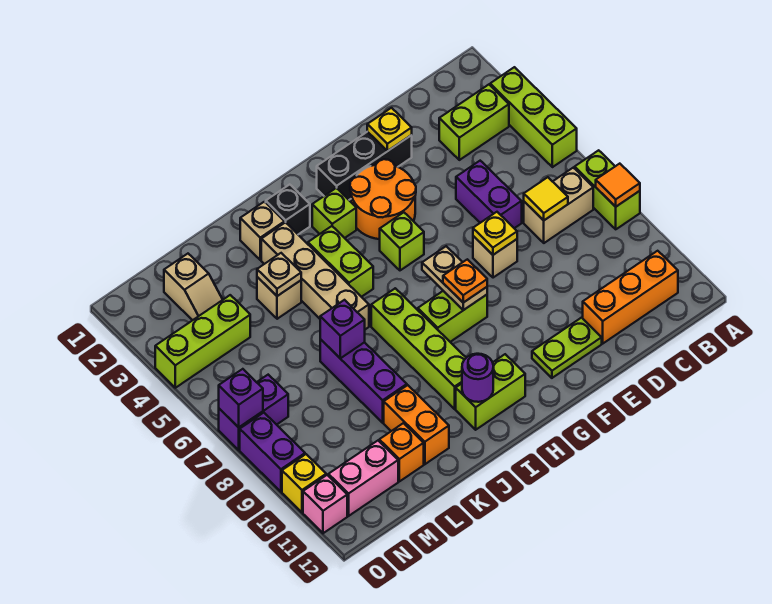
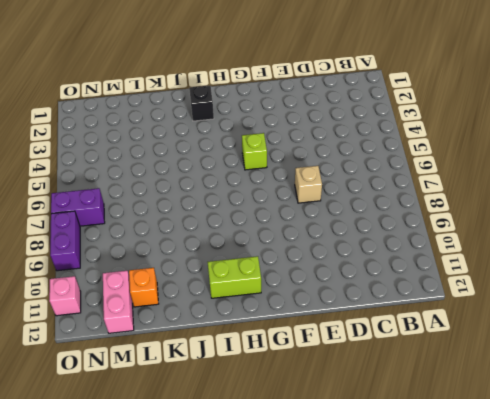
pink brick M11:M12 level 1 -> pink brick M11:N11 level 1
none -> lime brick A3:A5 level 1
none -> lime brick A7:A8 level 1
none -> lime brick B3:C3 level 1
none -> tan brick B7:C7 level 1

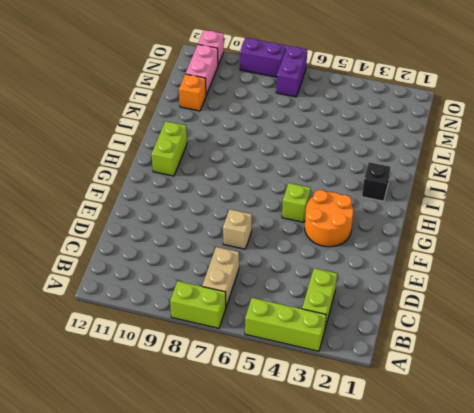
none -> orange brick B11:D11 level 1
none -> purple brick D5:D6 level 1
none -> black brick E2:G2 level 1
none -> lime plate E11:F11 level 1

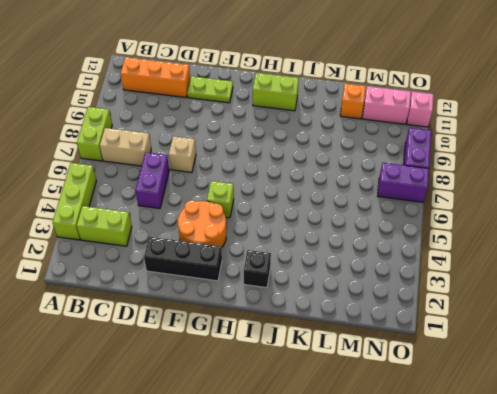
none -> lime brick G8:H8 level 1
none -> lime brick H3 level 1
none -> lime brick I4:I5 level 1
none -> lime brick I7:I10 level 1

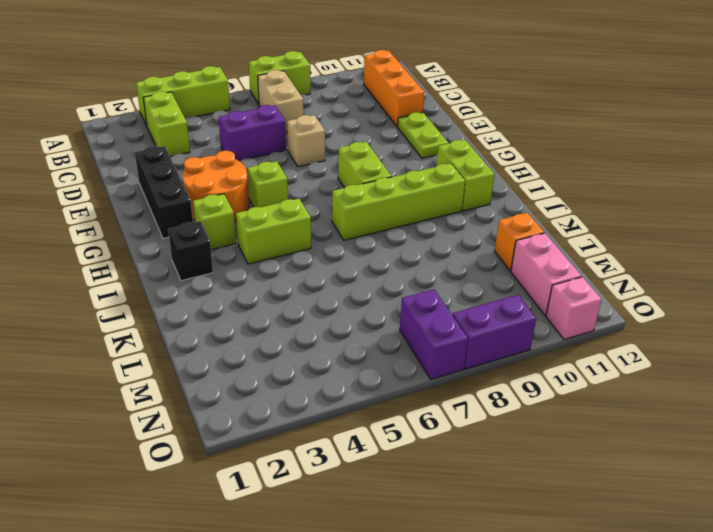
none -> tan brick J2 level 1
none -> tan brick J3:J6 level 1
none -> tan brick K4 level 1
none -> purple brick K7:K9 level 1

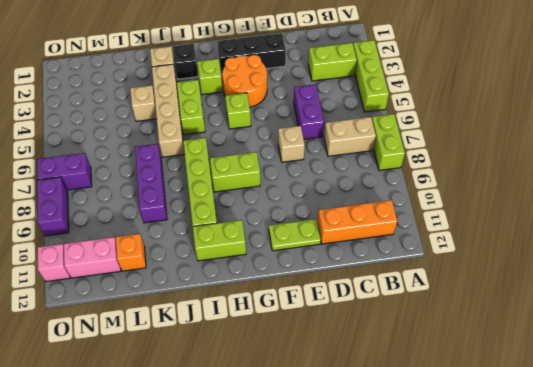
none -> orange brick K10:K11 level 1
none -> tan slope M2:M3 level 1 top 2
none -> lime brick M4:O4 level 1
none -> yellow brick O10 level 1

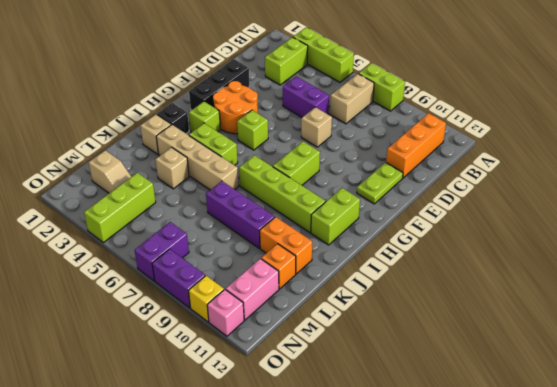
none -> orange tile A8 level 2
none -> yellow tile C7 level 2
none -> yellow plate E2 level 2
none -> yellow plate E7 level 2

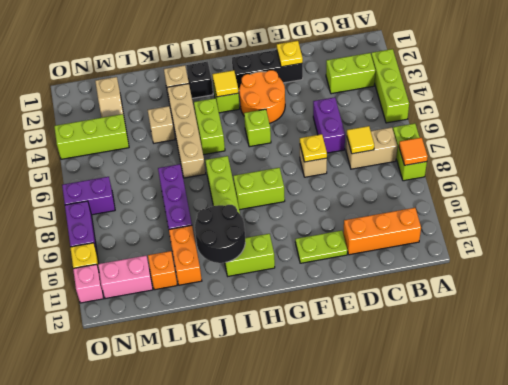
yellow tile H3 level 2 -> none
black round brick I10:J11 level 2 -> purple round brick I11 level 2
none -> tan plate G7:G8 level 2
none -> tan plate K4 level 2
none -> purple brick K7 level 2
none -> purple brick O7 level 2

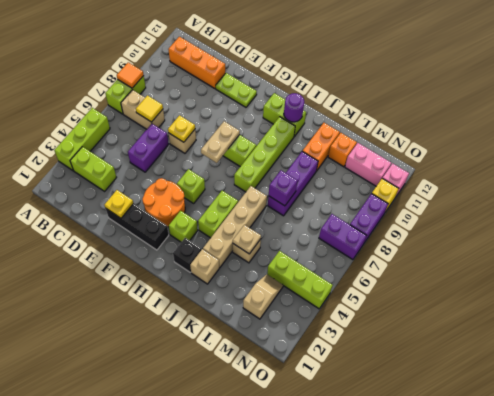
none -> purple brick O7 level 2
none -> orange plate G8 level 3

